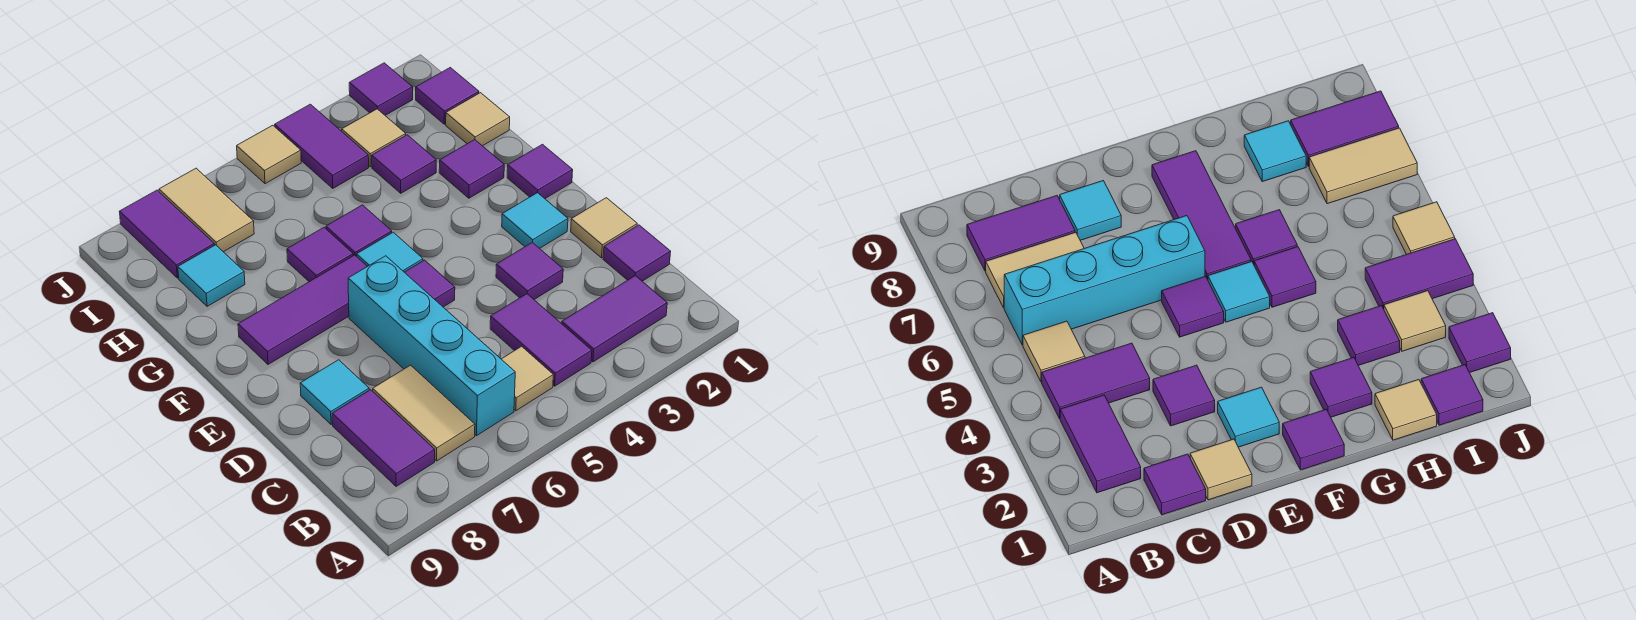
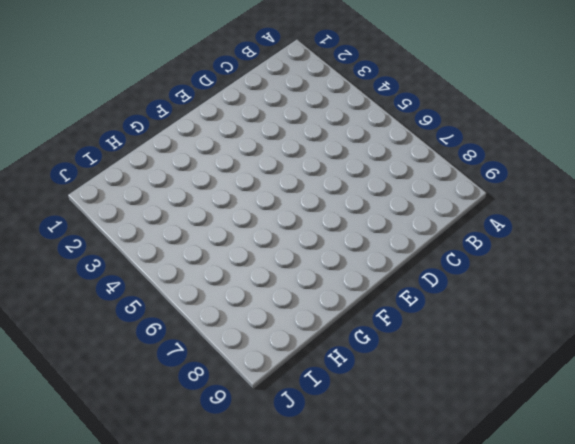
none -> purple tile B2:B3 level 1
none -> purple tile B4:C4 level 1
none -> tan tile B5 level 1

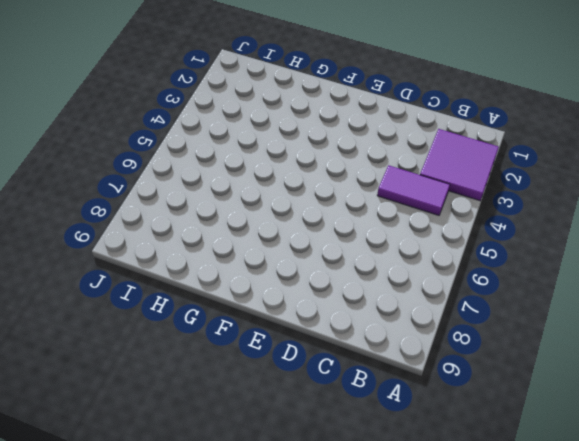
purple tile A2:B3 level 1 -> purple tile B2:B3 level 1
none -> tan tile B5 level 1
none -> cyan brick B6:E6 level 1
none -> tan tile B7:C7 level 1

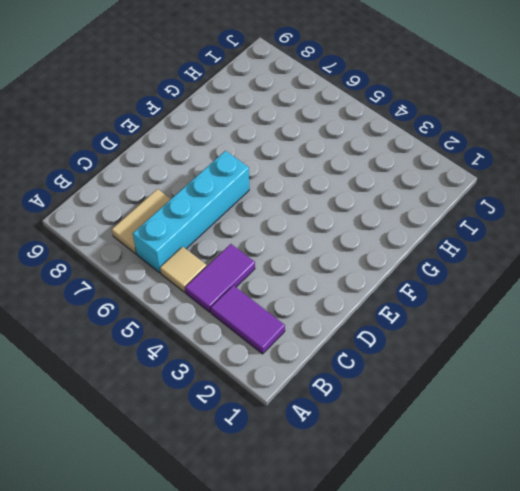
none -> purple tile B8:C8 level 1
none -> purple tile C1 level 1
none -> tan tile D1 level 1

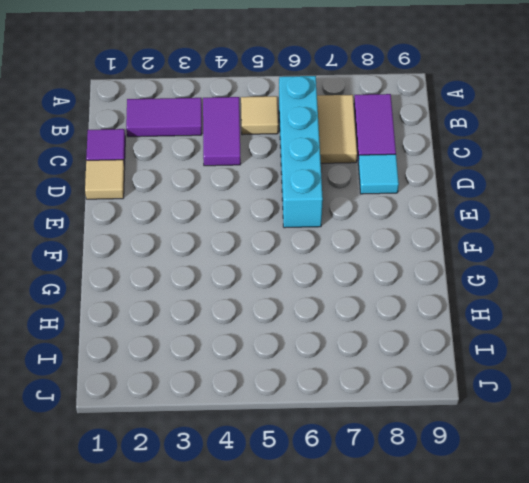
none -> purple tile D3 level 1
none -> cyan tile E2 level 1
none -> purple tile E5 level 1

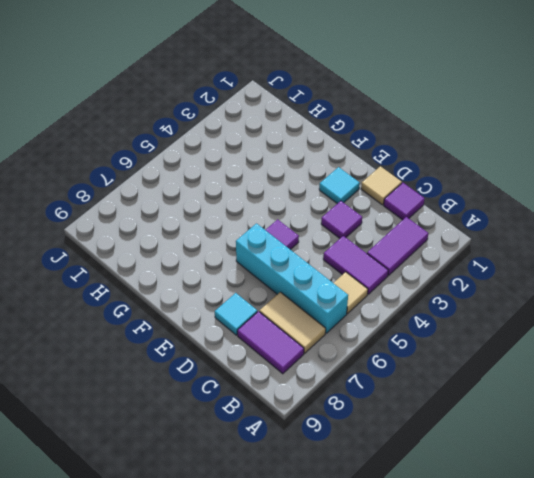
none -> purple tile F1 level 1
none -> cyan tile F5 level 1
none -> purple tile F6:F8 level 1

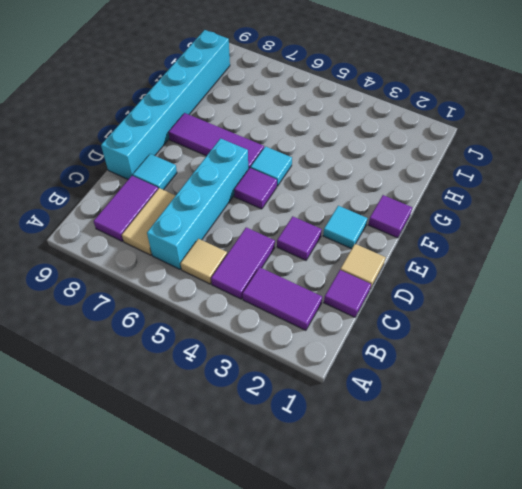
cyan brick D9:I9 level 1 -> none
none -> purple tile G2 level 1
none -> purple tile G5 level 1
none -> purple tile G6 level 1

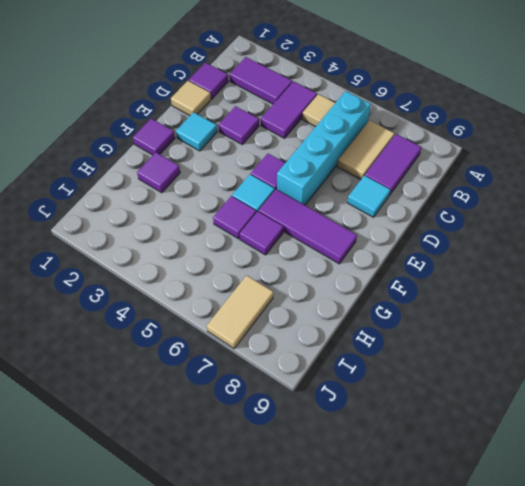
none -> tan tile H1 level 1
none -> purple tile H3 level 1
none -> cyan tile H8 level 1

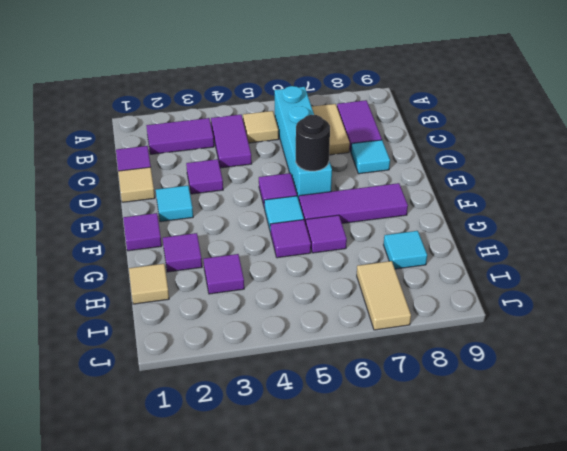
black round brick E6 level 2 -> none
none -> purple tile I1 level 1
none -> tan tile I3 level 1
none -> purple tile I4:J4 level 1

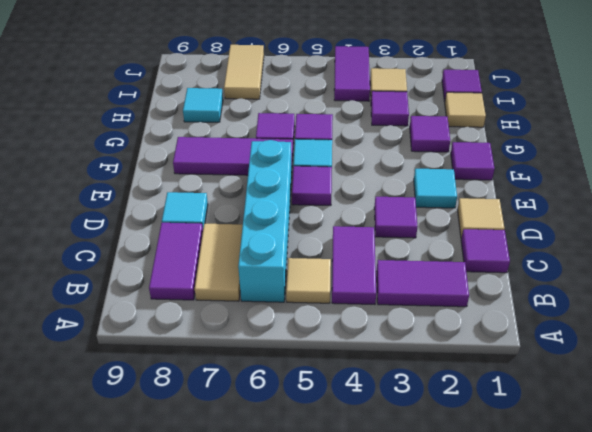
none -> purple tile I8:J8 level 1
none -> purple tile J2 level 1
none -> tan tile J5 level 1

